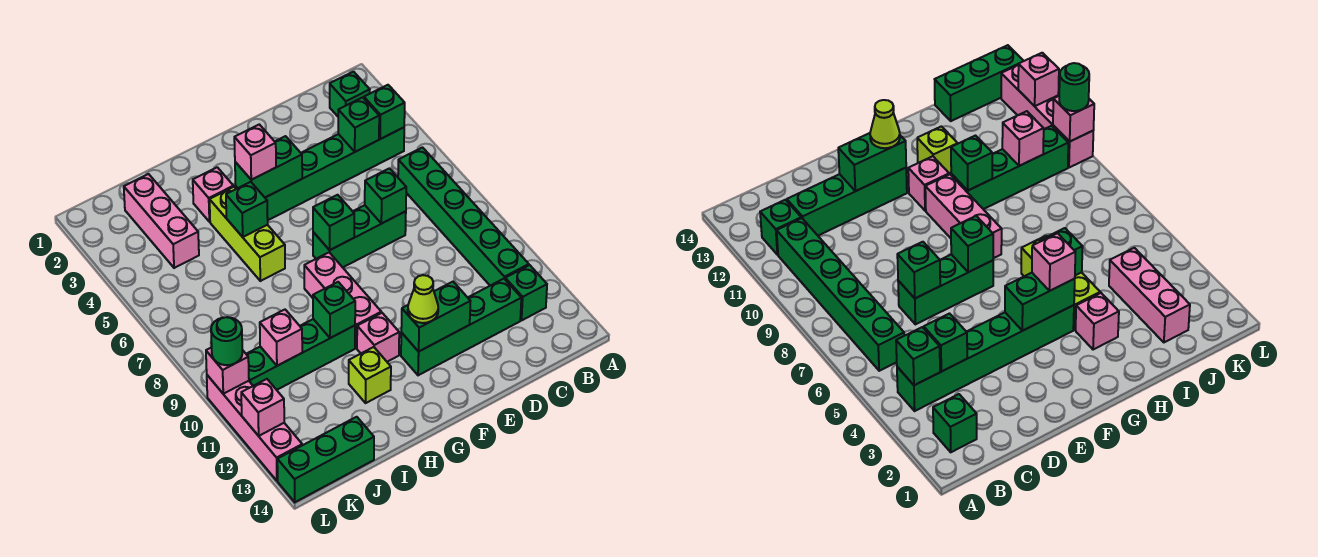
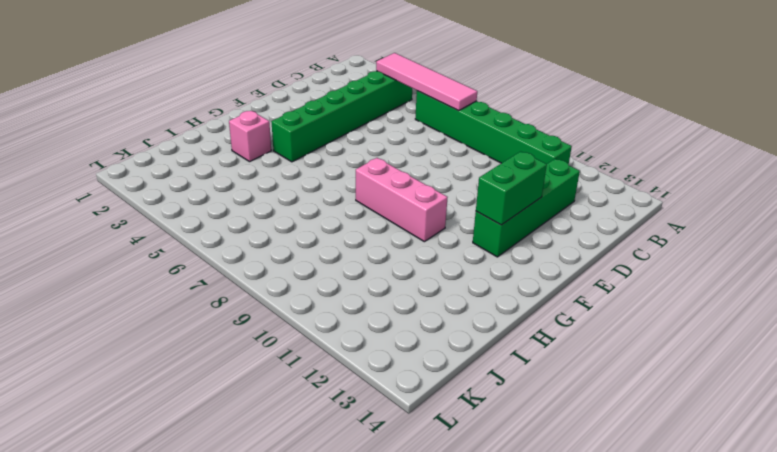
pink tile B4:B7 level 2 -> green brick B4 level 2
none -> green brick B2 level 1
none -> green brick B12 level 1
none -> green brick D7:F7 level 1

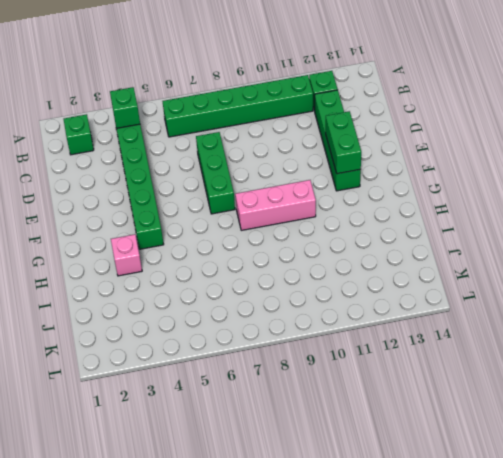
none -> pink brick G11 level 1
none -> lime brick H4:H6 level 1
none -> green brick H10:K10 level 1

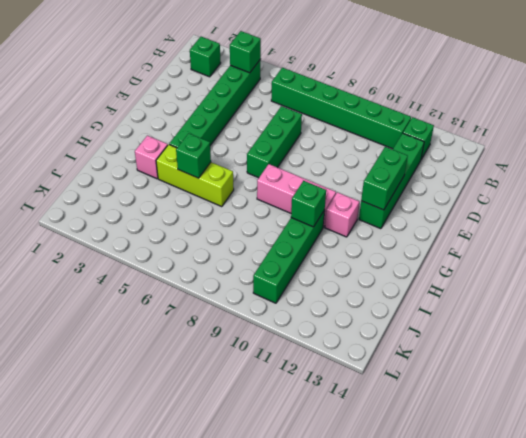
none -> lime brick H12 level 1
none -> pink brick J2:J4 level 1
none -> green brick J14:L14 level 1

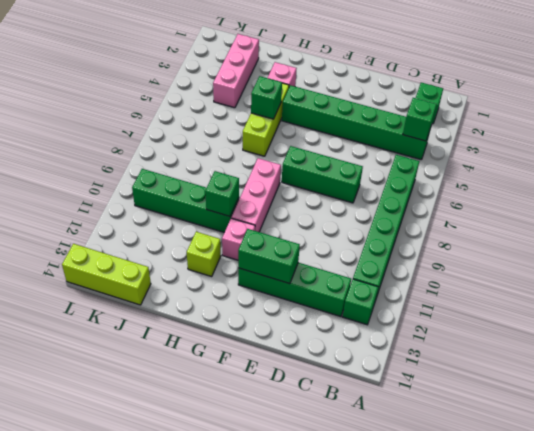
lime brick J14:L14 level 1 -> green brick J14:L14 level 1
none -> pink brick L10:L13 level 1
none -> green brick C4 level 2
none -> green brick D7 level 2

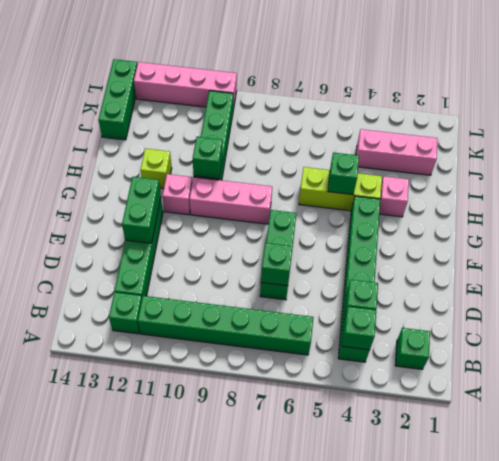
none -> green brick F4:G4 level 2
none -> green brick F7 level 2
none -> pink brick J10 level 2

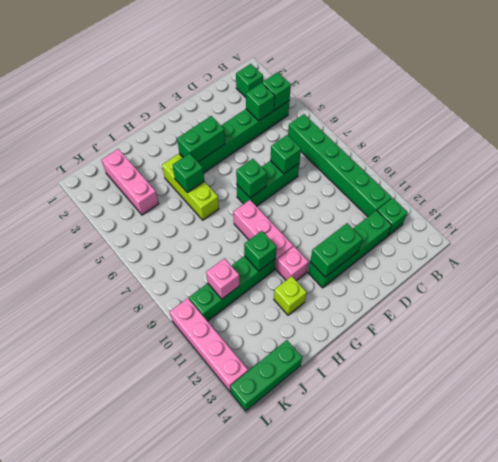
none -> pink brick H3 level 1
none -> pink brick L10 level 2
none -> pink brick L12 level 2

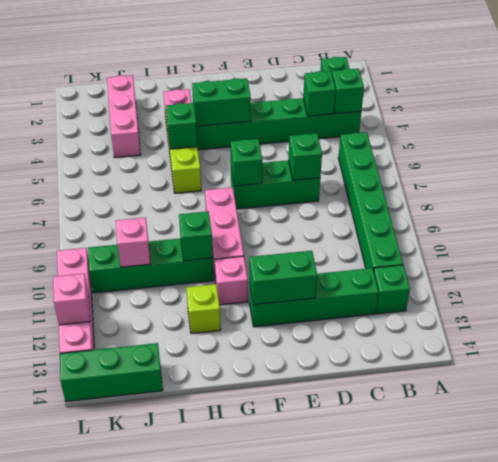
none -> pink brick L10 level 2
none -> lime cone F12 level 3
none -> pink brick G4 level 3

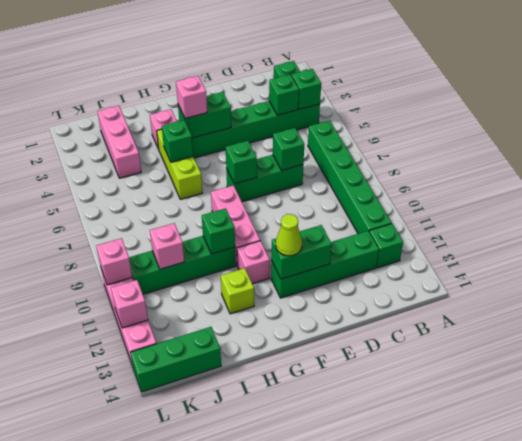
none -> green round brick L10 level 3

